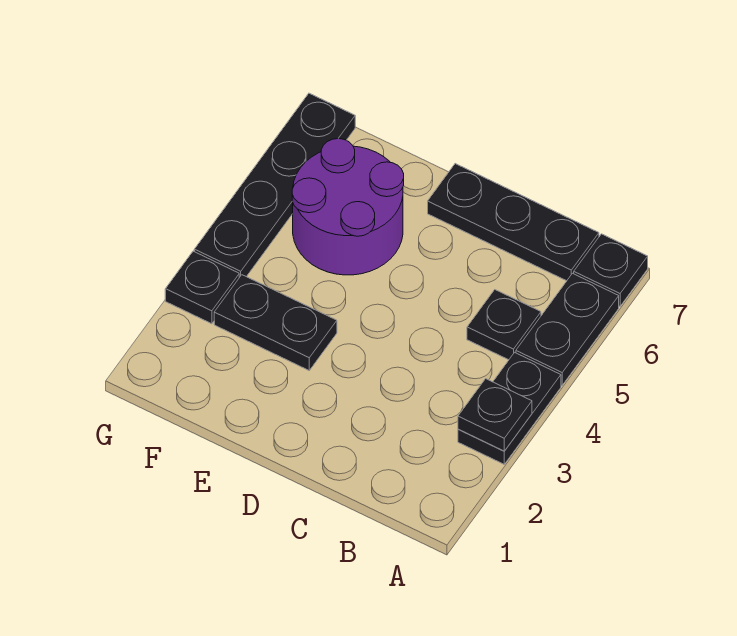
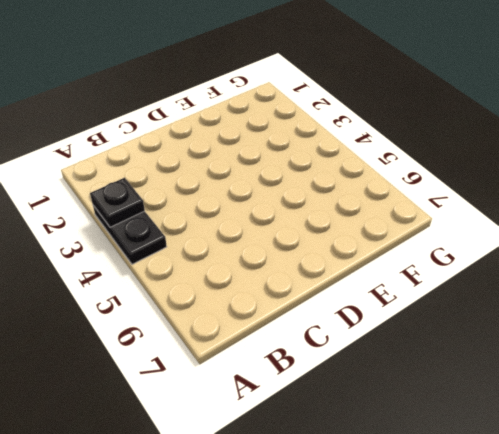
none -> black plate A5:A6 level 1
none -> black plate A7 level 1

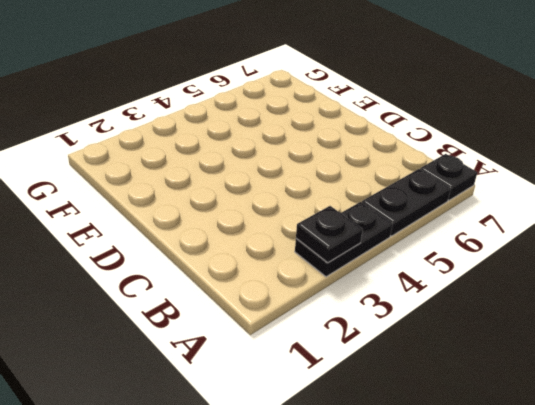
none -> black plate B5 level 1
none -> black plate B7:D7 level 1

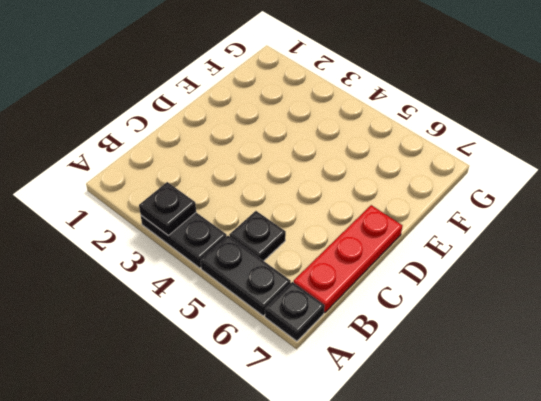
red plate B7:D7 level 1 -> black plate B7:D7 level 1
none -> black plate E3:F3 level 1
none -> purple round brick E5:F6 level 1

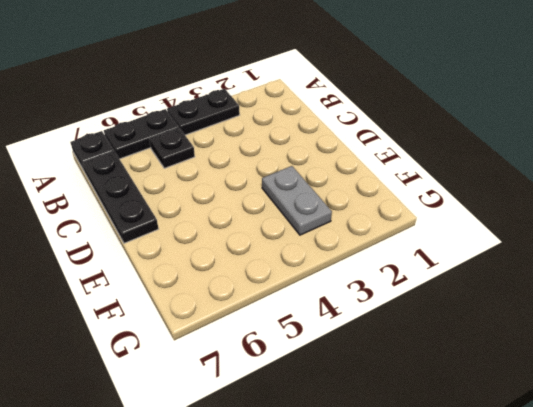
grey plate E3:F3 level 1 -> black plate E3:F3 level 1
none -> purple round brick E5:F6 level 1
none -> black plate G3 level 1

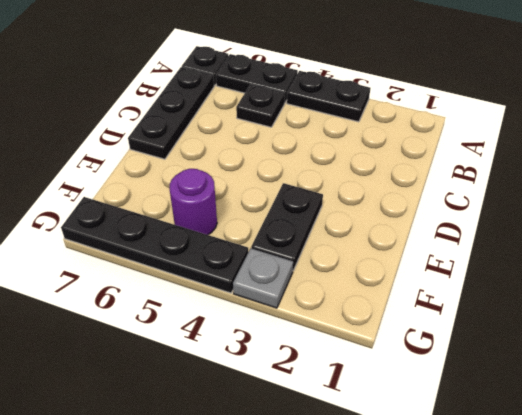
purple round brick F5 level 1 -> purple round brick E5:F6 level 1
grey plate G3 level 1 -> black plate G3 level 1
none -> black plate A3 level 2

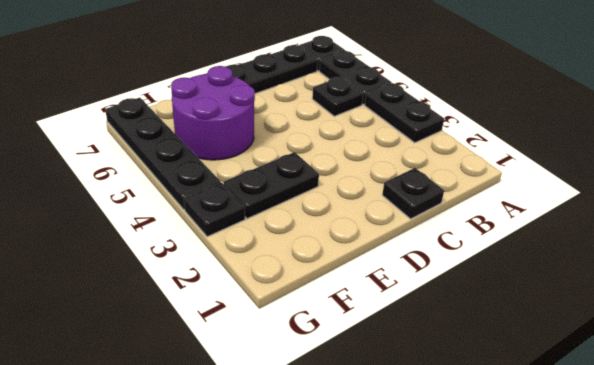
black plate C1 level 1 -> black plate A3 level 2

